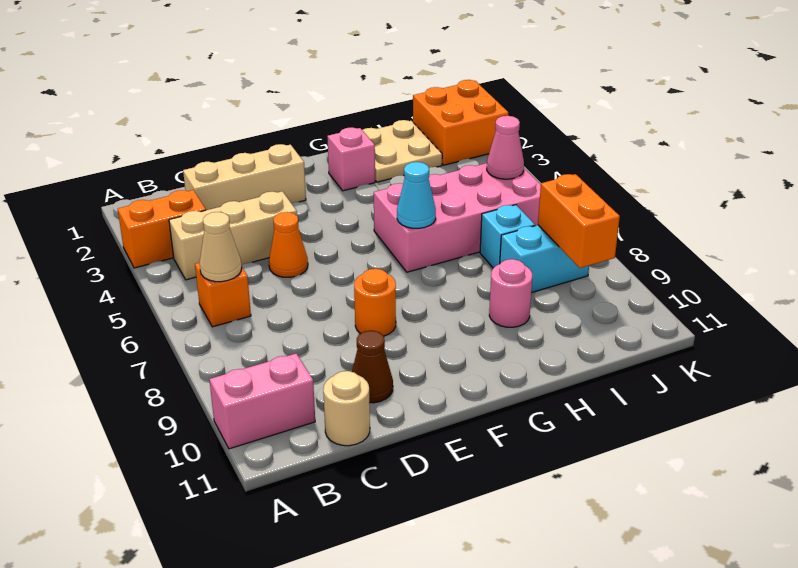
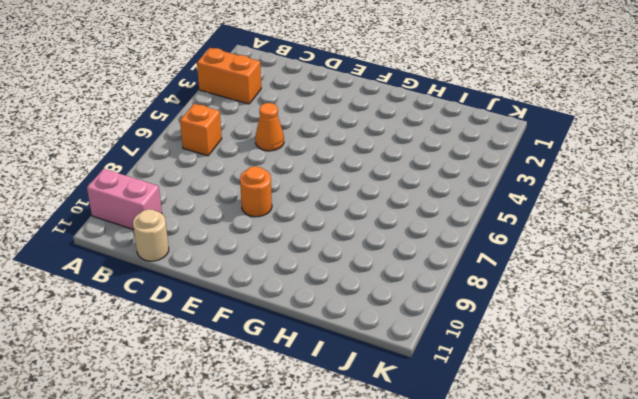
none -> tan brick B4:D4 level 1
none -> tan brick C2:E2 level 1
none -> brown cone D10 level 1

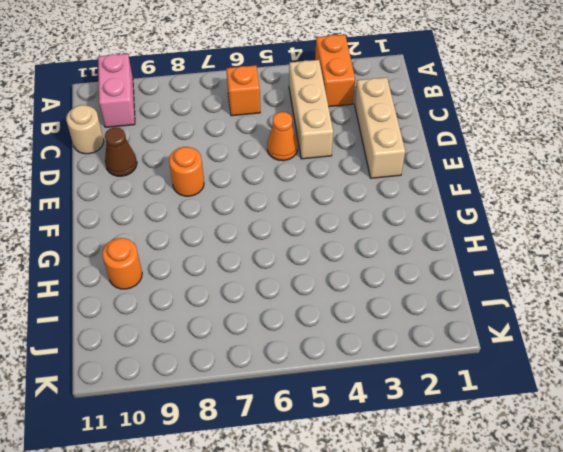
orange round brick H10 level 1 -> none
none -> pink brick G2 level 1
none -> pink brick G5:J6 level 1
none -> tan plate H1:I2 level 1

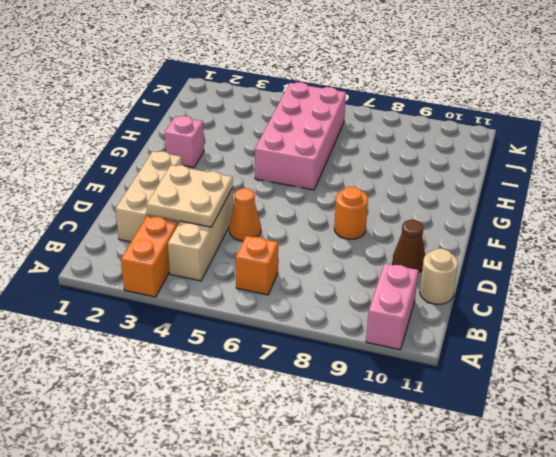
tan plate C3:D4 level 2 -> tan plate H1:I2 level 1
none -> pink round brick H9 level 1
none -> cyan brick I7 level 1
none -> cyan brick I8:J8 level 1

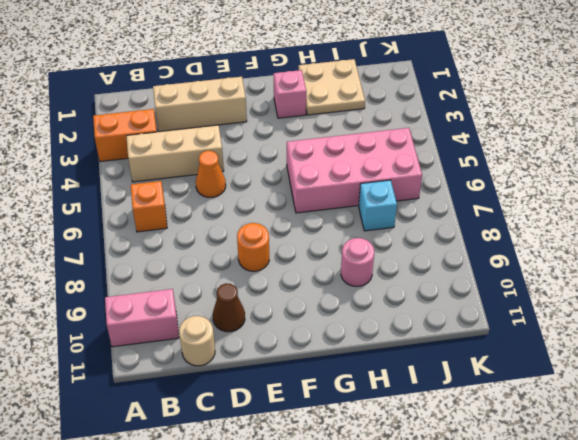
none -> cyan brick I8:J8 level 1
none -> orange brick J1:K2 level 1
none -> tan cone B6 level 2

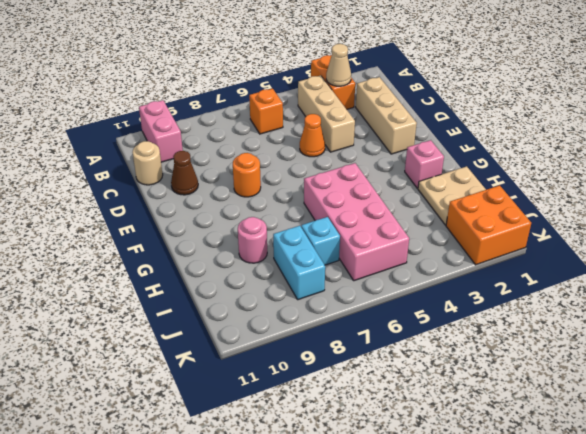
tan cone B3 level 2 -> tan cone B6 level 2
none -> cyan cone G6 level 2
none -> pink cone J5 level 2
none -> orange brick J8:J9 level 2

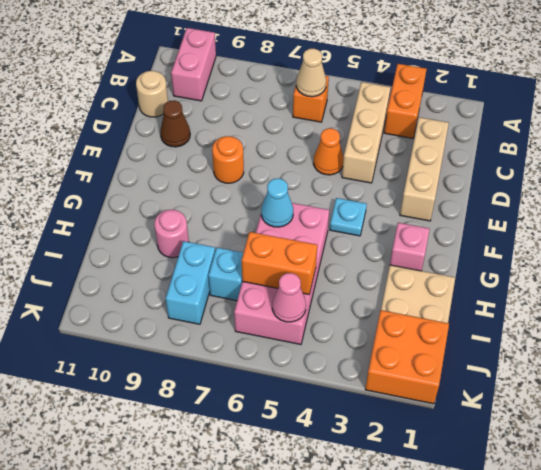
cyan plate F4 level 1 -> none
orange brick I5:I6 level 2 -> orange brick J8:J9 level 2

